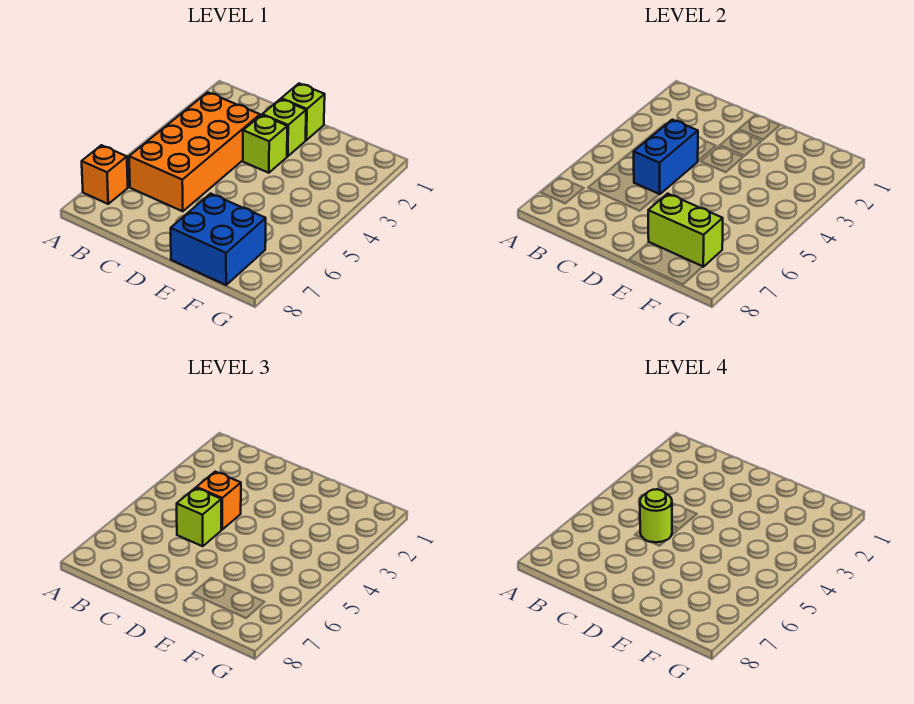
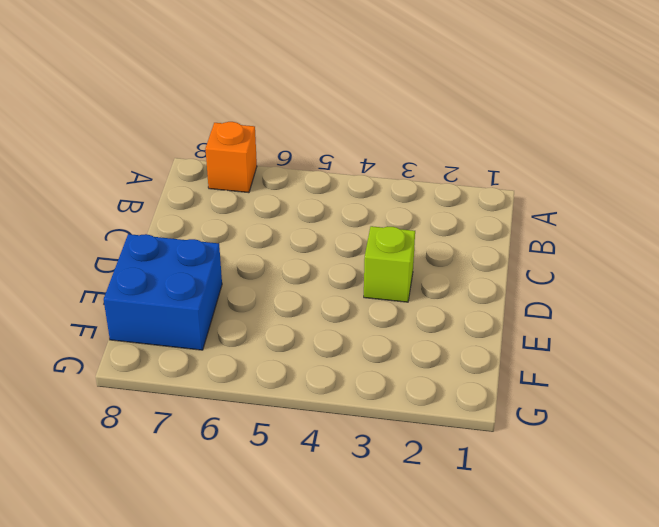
none -> orange brick B3:C6 level 1
none -> lime brick D1 level 1

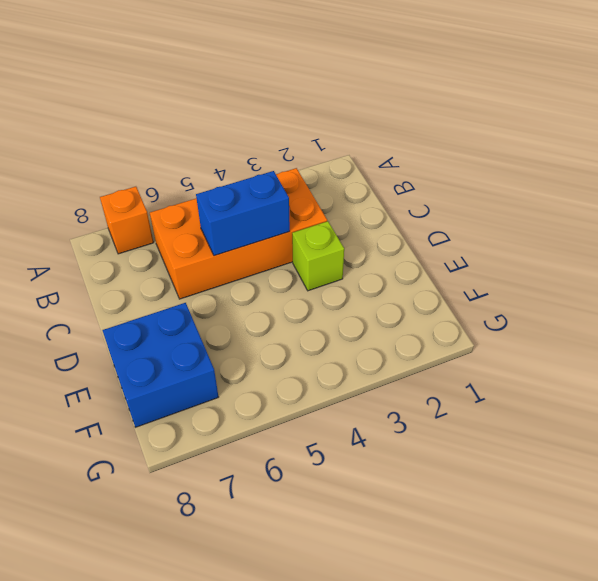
none -> lime brick D1 level 1
none -> lime brick D2 level 1

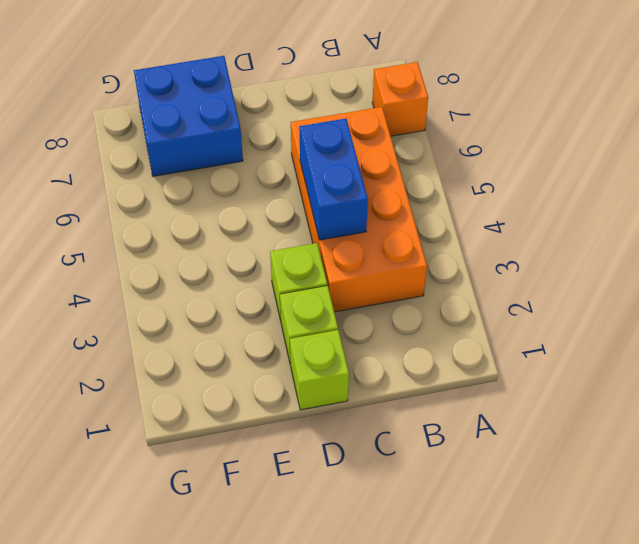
none -> lime brick E7:F7 level 2
none -> orange brick C4 level 3

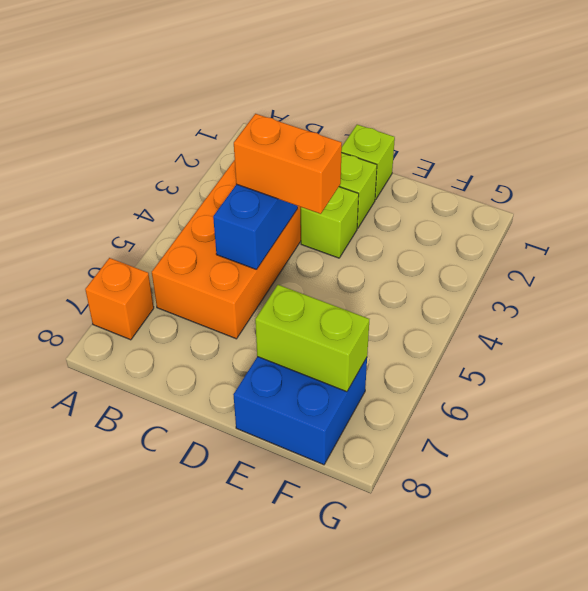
orange brick C4:D4 level 3 -> orange brick C4 level 3
none -> lime brick C5 level 3
none -> lime round brick C5 level 4

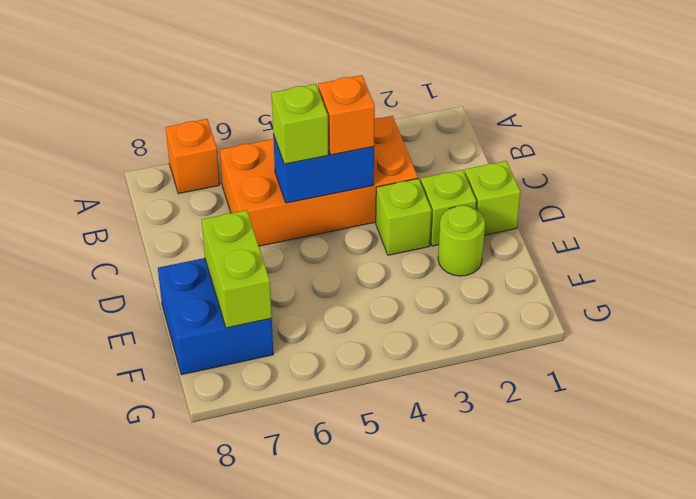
lime round brick E2 level 1 -> lime round brick C5 level 4

